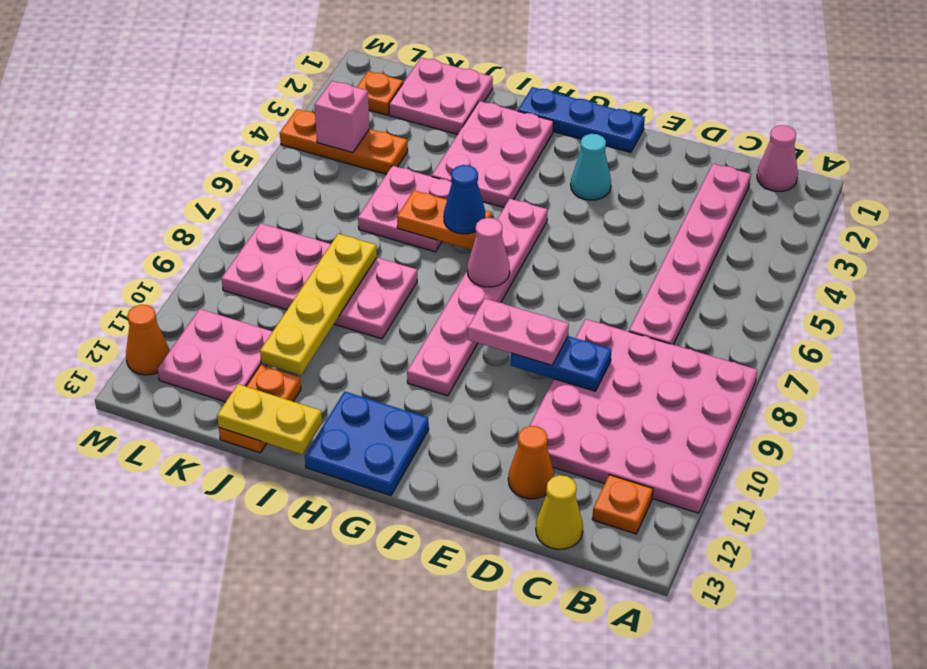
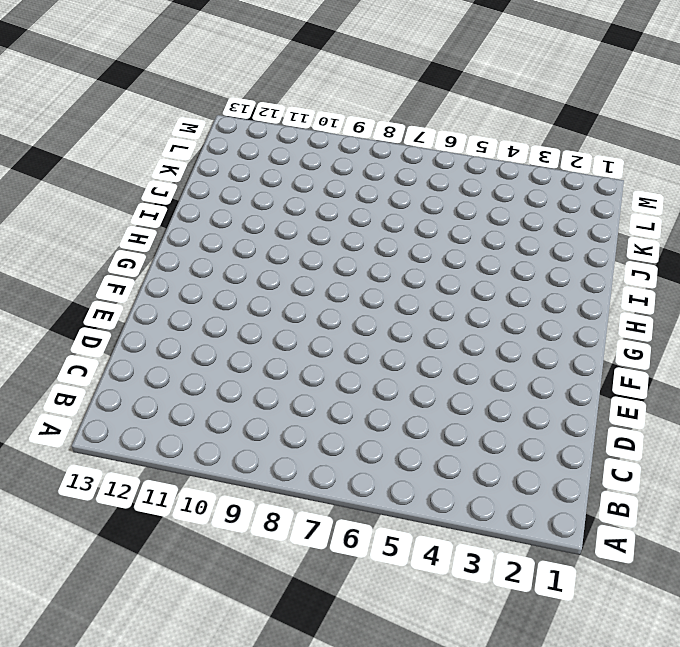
none -> pink plate A8:D11 level 1
none -> pink cone B1 level 1
none -> orange plate B12 level 1

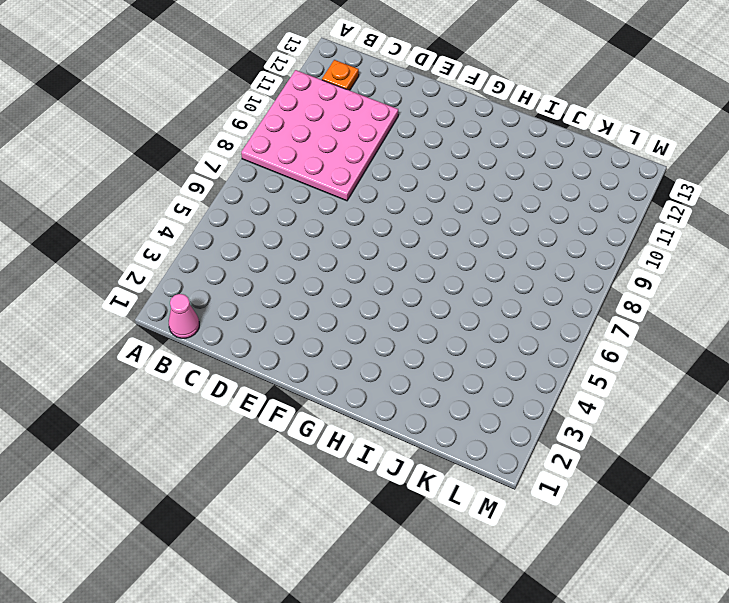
none -> pink plate C2:C7 level 1
none -> yellow cone C13 level 1
none -> orange cone D12 level 1

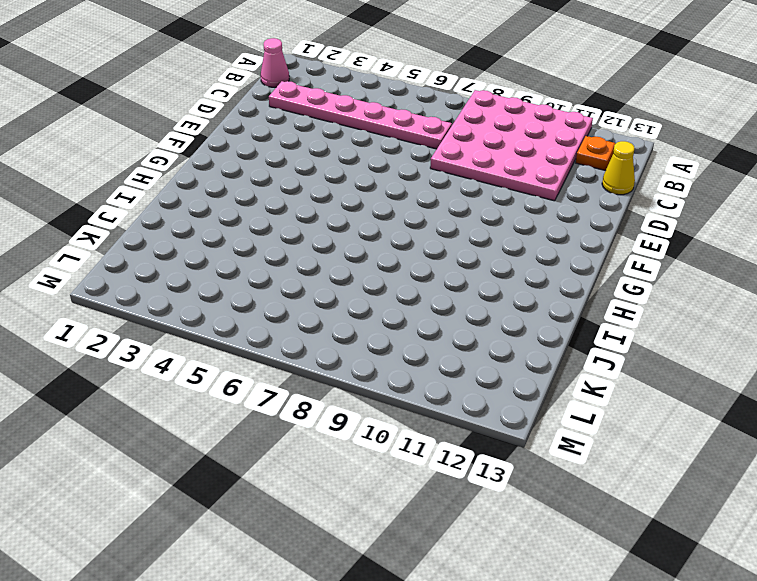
none -> orange cone D12 level 1
none -> blue plate F1:H1 level 1
none -> cyan cone F3 level 1

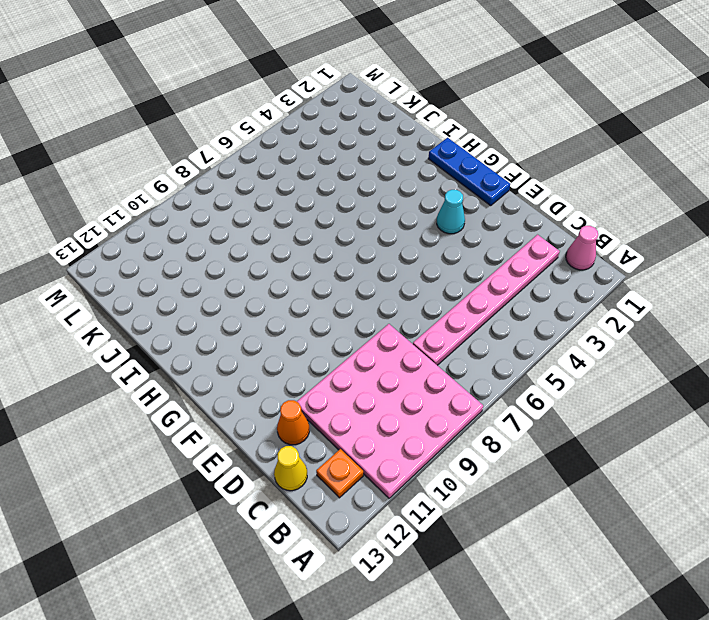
none -> pink plate G5:G10 level 1
none -> blue plate G12:H13 level 1
none -> pink plate H2:I4 level 1

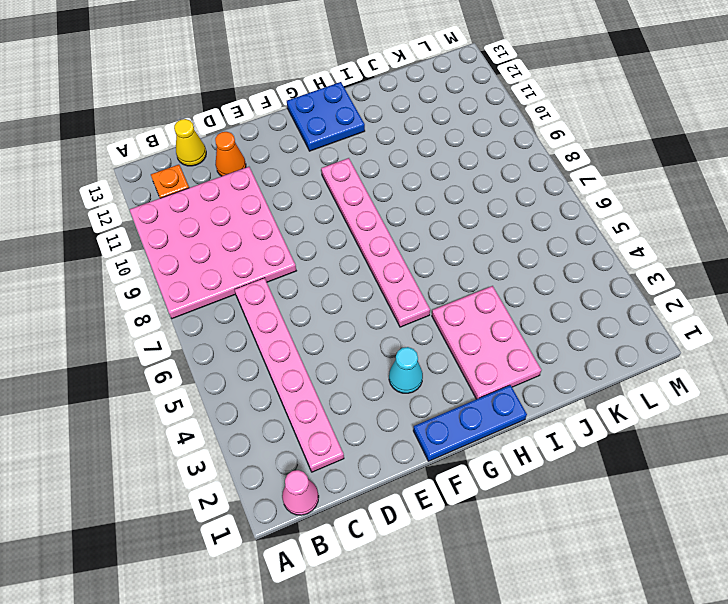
none -> pink plate I5:J6 level 1
none -> pink plate I8:L9 level 1
none -> pink plate J1:K2 level 1

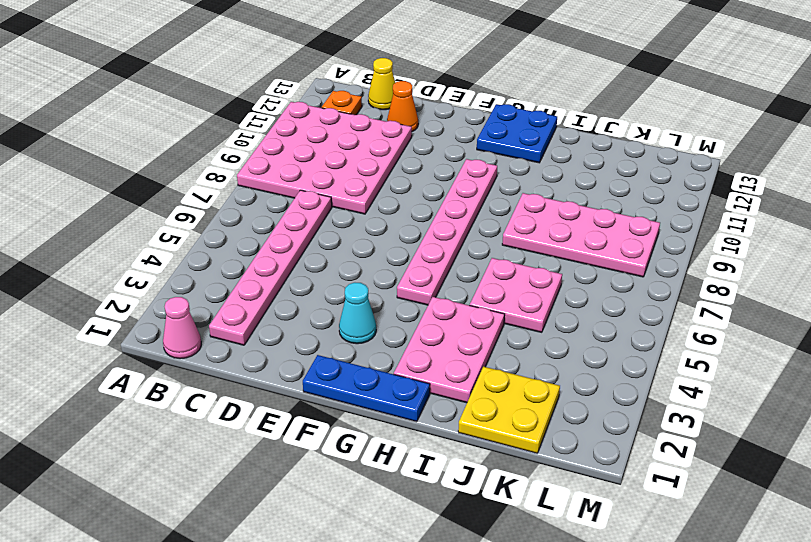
yellow plate J1:K2 level 1 -> pink plate J1:K2 level 1
none -> orange plate J12:J13 level 1
none -> orange plate K4:M4 level 1
none -> pink plate K11:L12 level 1

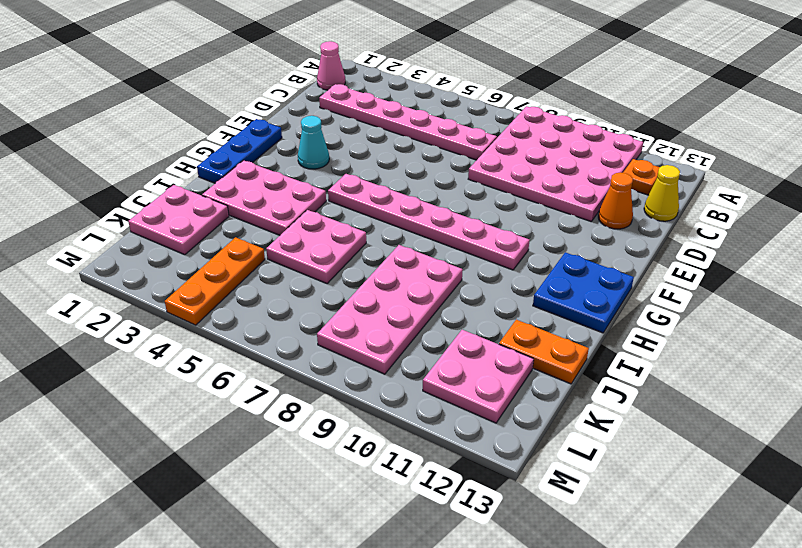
none -> orange plate L2 level 1
none -> orange cone M12 level 1
none -> blue plate D9:E9 level 2

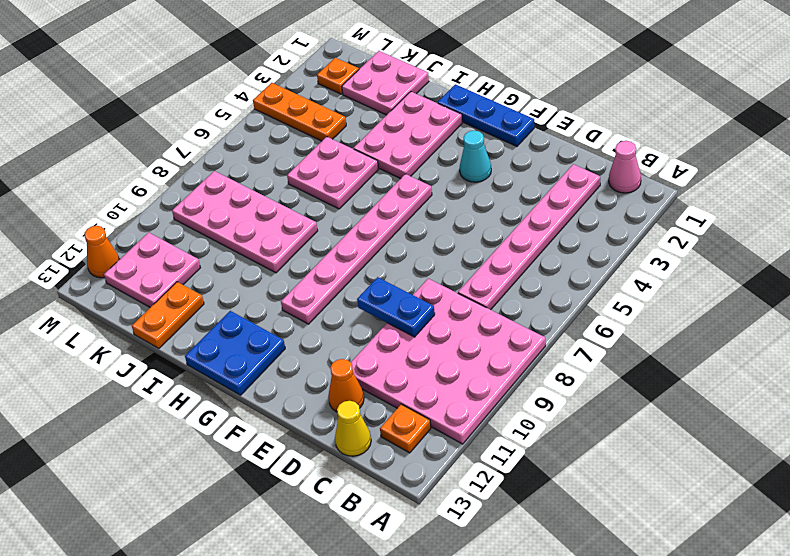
none -> pink cone G7 level 2
none -> orange plate H6:I6 level 2
none -> yellow plate I13:J13 level 2

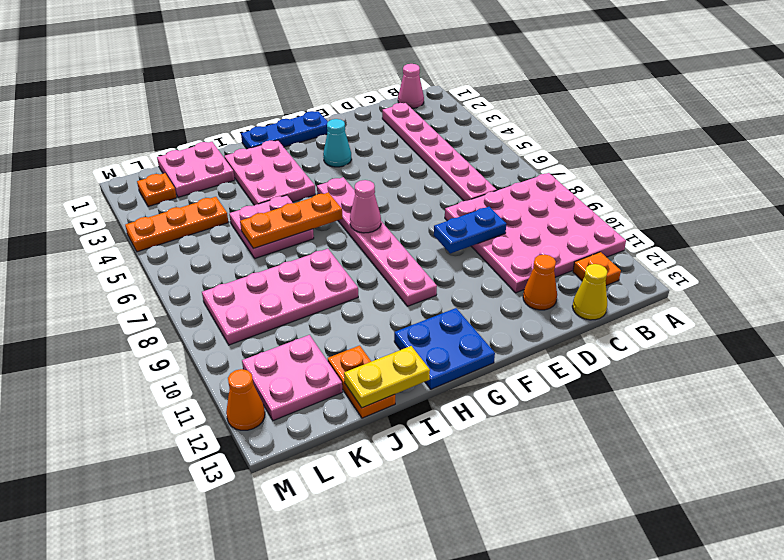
orange plate H6:J6 level 2 -> orange plate H6:I6 level 2
none -> yellow plate J8:J11 level 2
none -> pink brick L4 level 2
none -> pink plate E9:F9 level 3

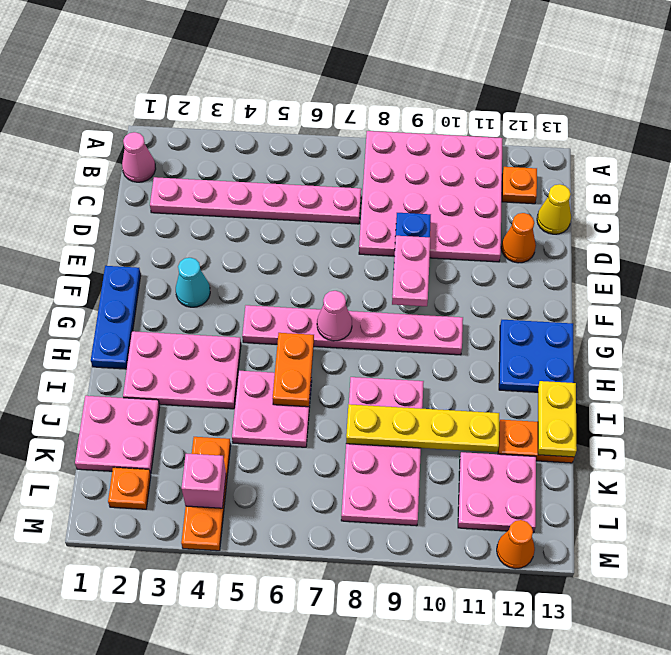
none -> blue cone H6 level 3

